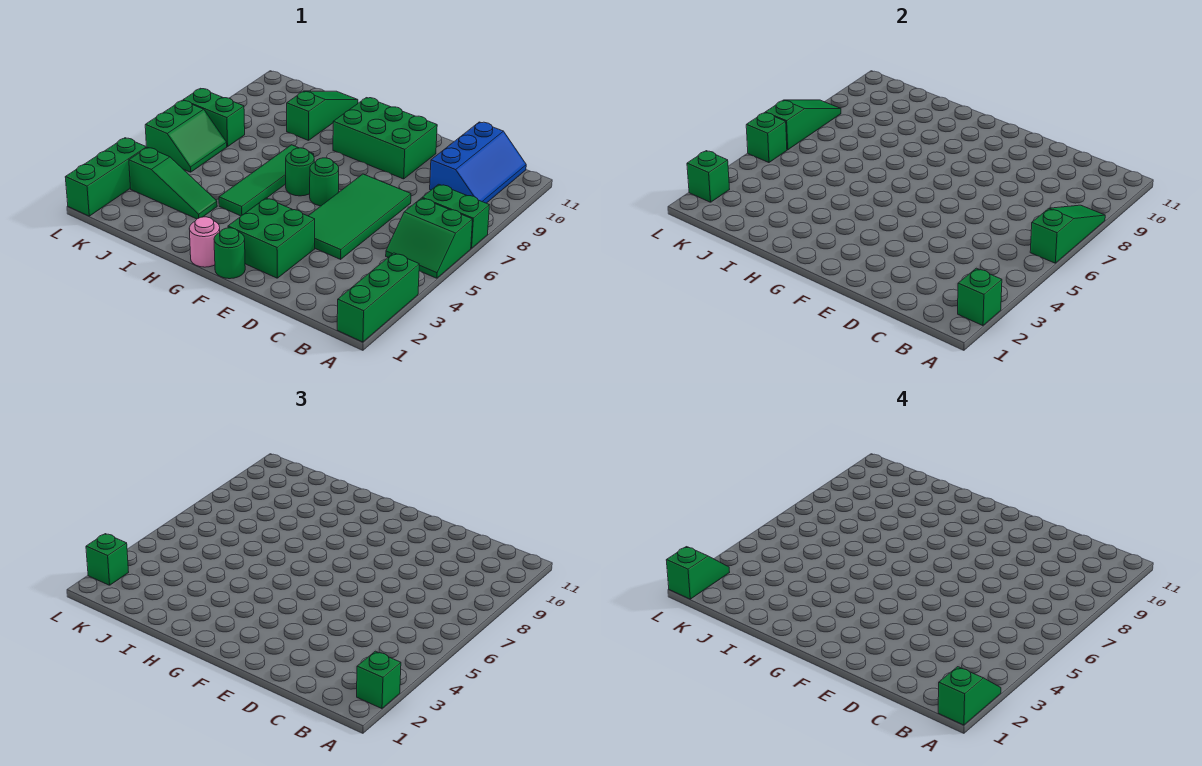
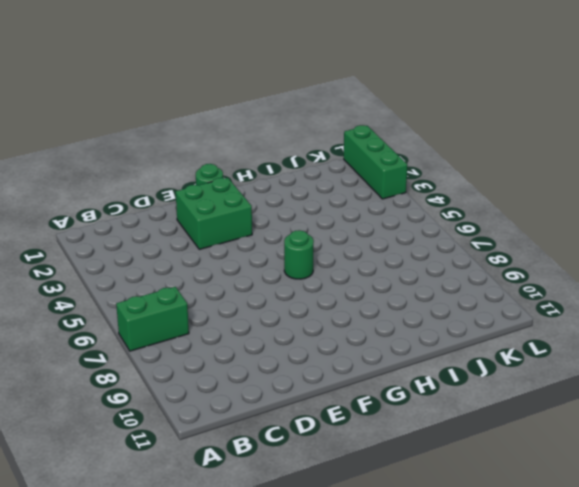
none -> green brick A1:A3 level 1
none -> green slope A5:B6 level 1 top 6
none -> blue slope B9:C11 level 1 top C

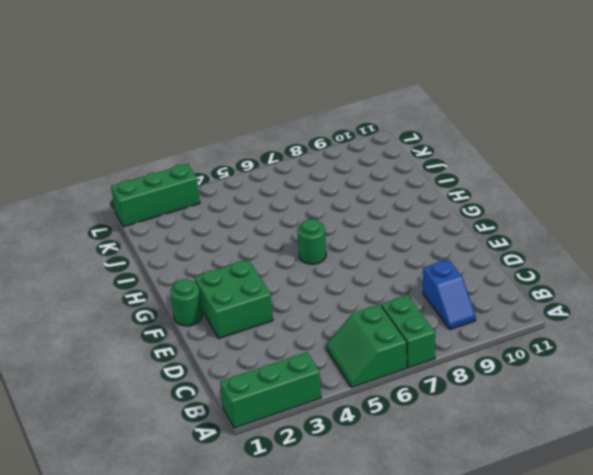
blue slope B9:C9 level 1 top C -> blue slope B9:C11 level 1 top C
none -> green tile D4:E7 level 1
none -> green brick E9:G10 level 1
none -> green round brick F6 level 1

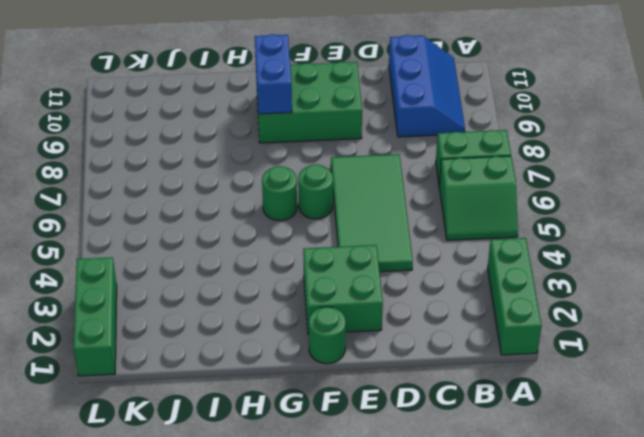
blue brick G9:G10 level 2 -> none
none -> pink round brick G1 level 1
none -> green tile H4:H7 level 1
none -> green slope I3:K3 level 1 top K

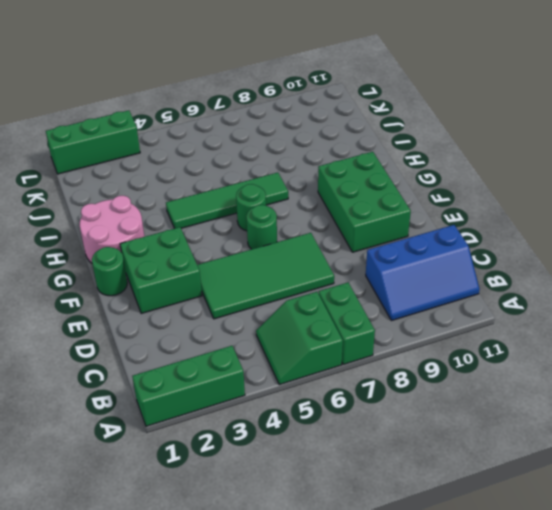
pink round brick G1:H2 level 1 -> pink round brick G1 level 1
none -> green slope I3:K3 level 1 top K
none -> green slope I9:I11 level 1 top 9
none -> green slope K5:L6 level 1 top L

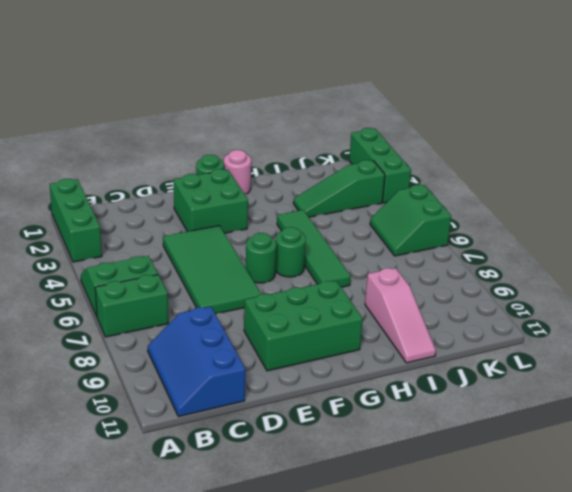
pink slope I9:I11 level 1 top 9 -> green slope I9:I11 level 1 top 9
none -> green brick K7:L7 level 1
none -> green brick A2 level 2
none -> green slope A6:A8 level 2 top 6

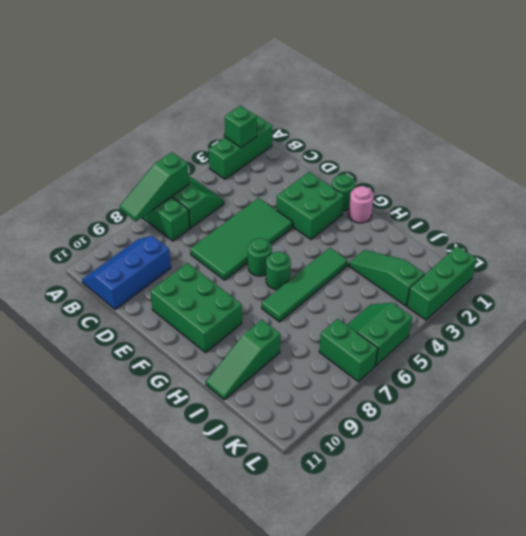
none -> green brick L2 level 2
none -> green brick L5 level 2
none -> green slope L6:L8 level 2 top 6

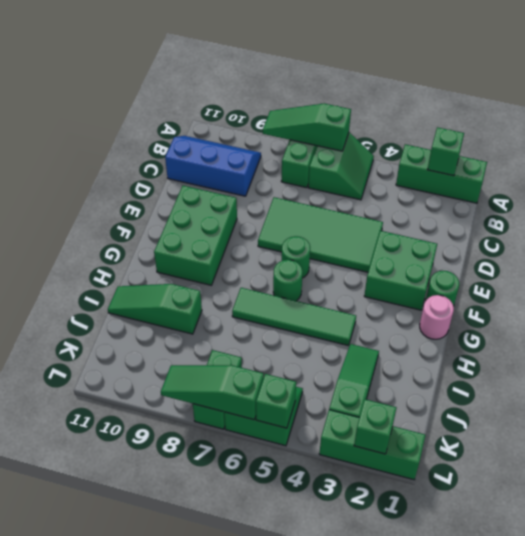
none -> green brick A2 level 3
none -> green brick L2 level 3
none -> green slope A1:A2 level 4 top 1

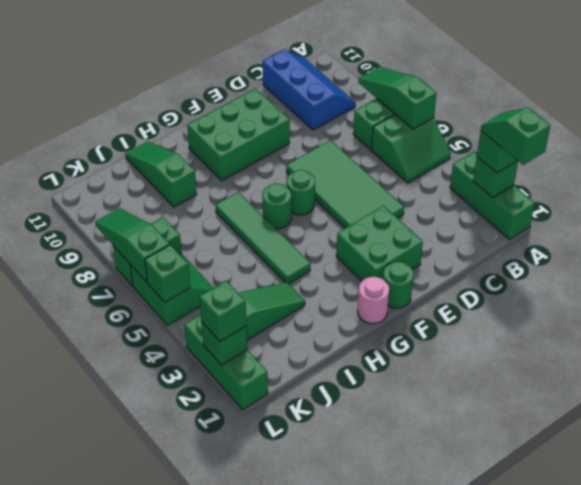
none -> green slope L1:L2 level 4 top 1

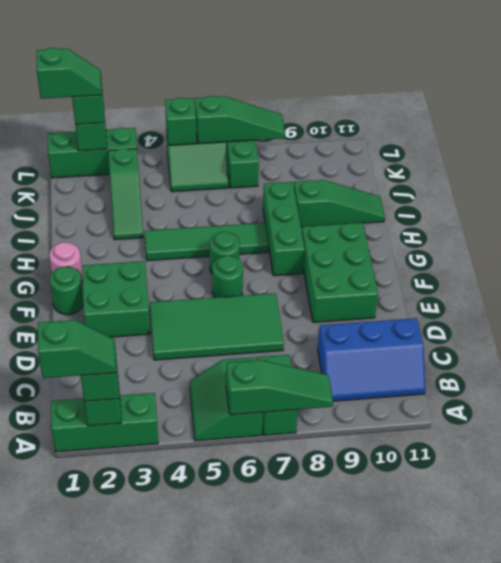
green brick G8:I8 level 1 -> none

